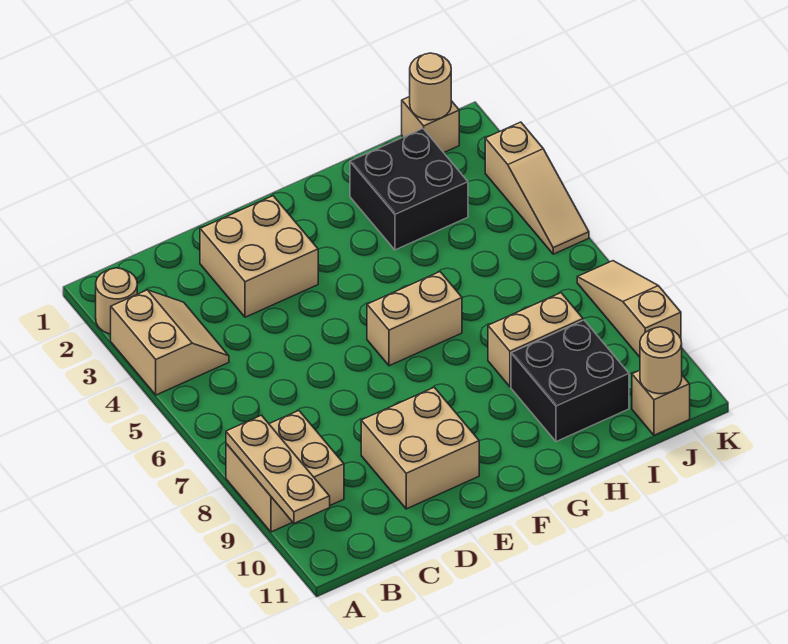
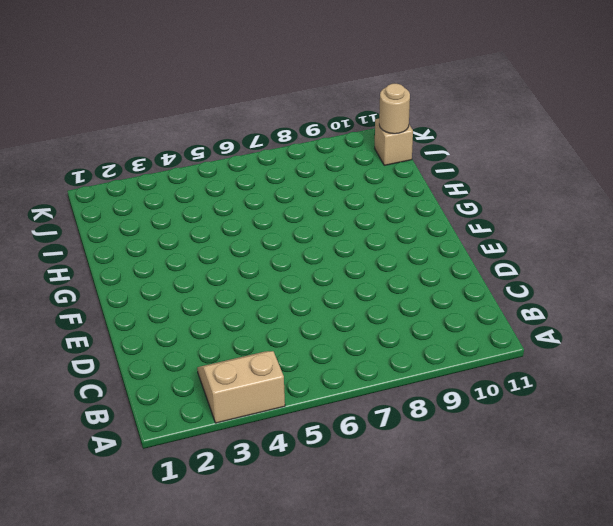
none -> tan round brick A2 level 1
none -> tan brick A8:B9 level 1
none -> tan brick D2:E3 level 1

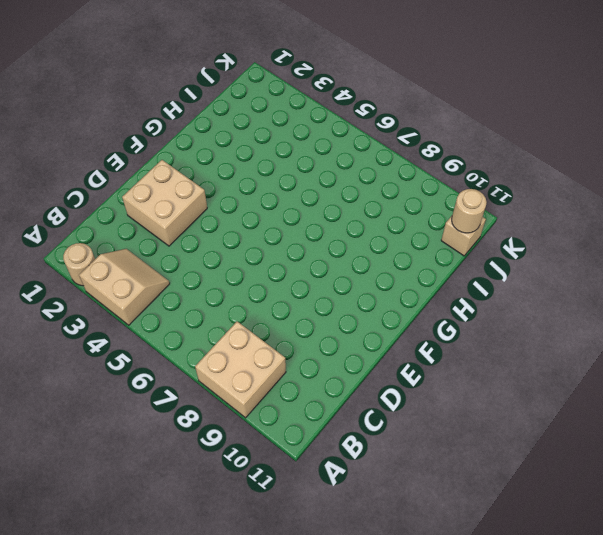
none -> tan brick D9:E10 level 1
none -> tan brick F6:G6 level 1
none -> black brick H2:I3 level 1

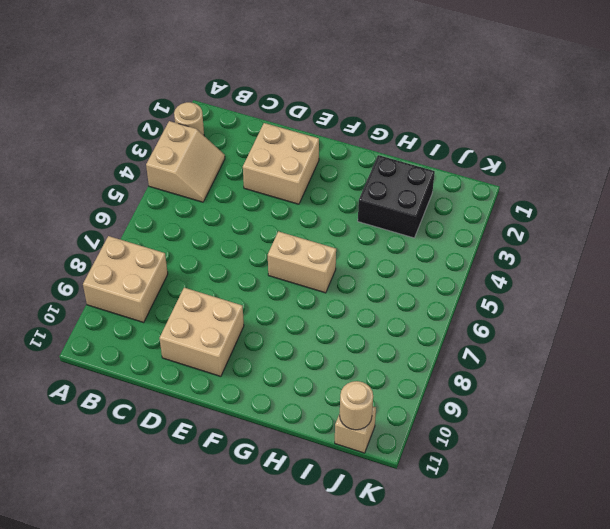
none -> tan brick H8:I8 level 1
none -> black brick H9:I10 level 1
none -> tan brick J1 level 1

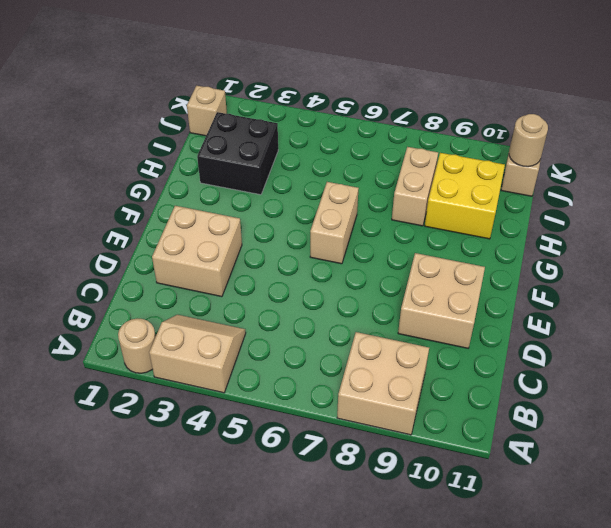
yellow brick H9:I10 level 1 -> black brick H9:I10 level 1
none -> tan slope K3:K5 level 1 top 3
none -> tan slope K7:K9 level 1 top 9
none -> tan plate A8:A10 level 2

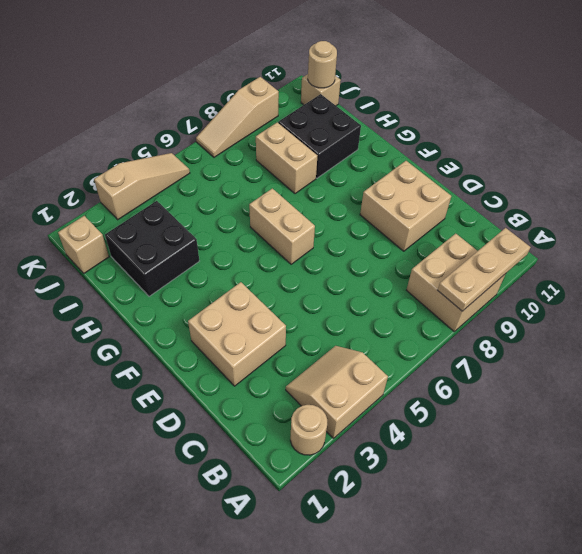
none -> tan round brick J1 level 2

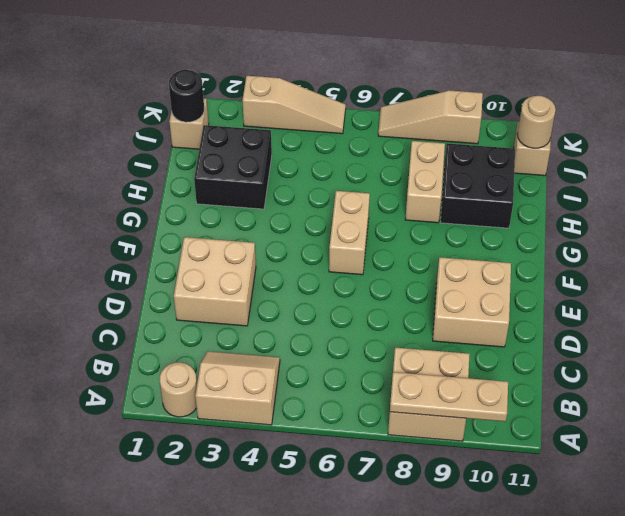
black round brick J1 level 2 -> tan round brick J1 level 2

